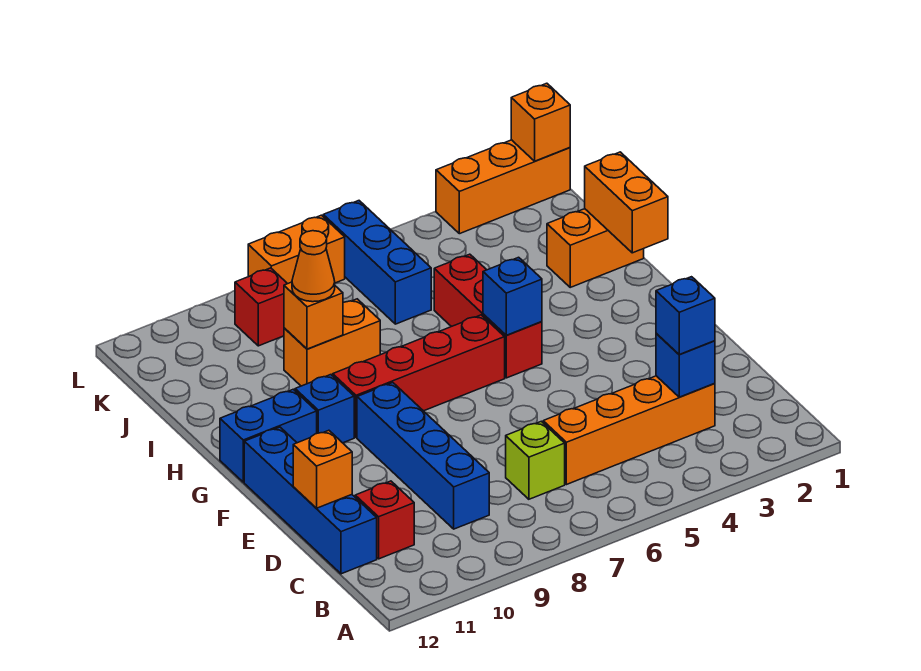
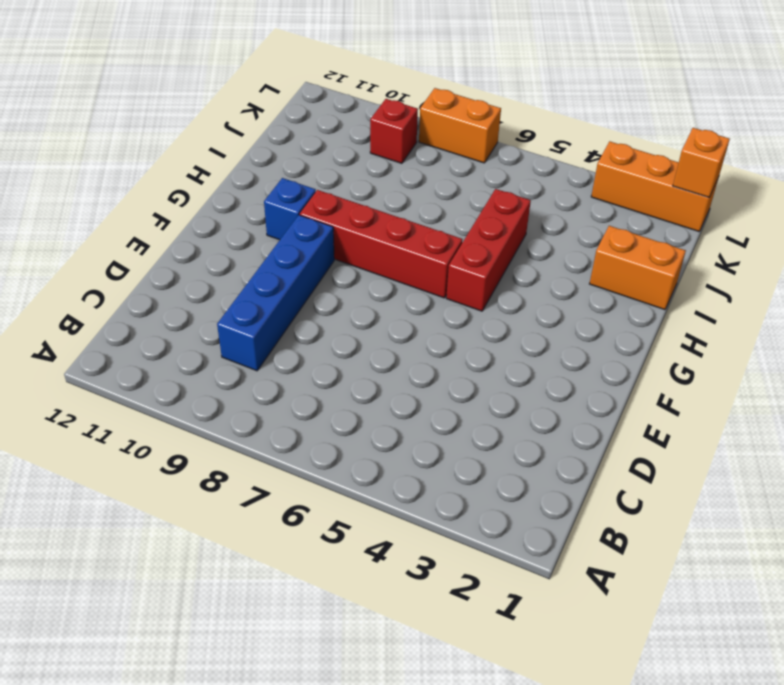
none -> orange brick C3:C6 level 1
none -> lime brick C7 level 1
none -> red brick C11 level 1

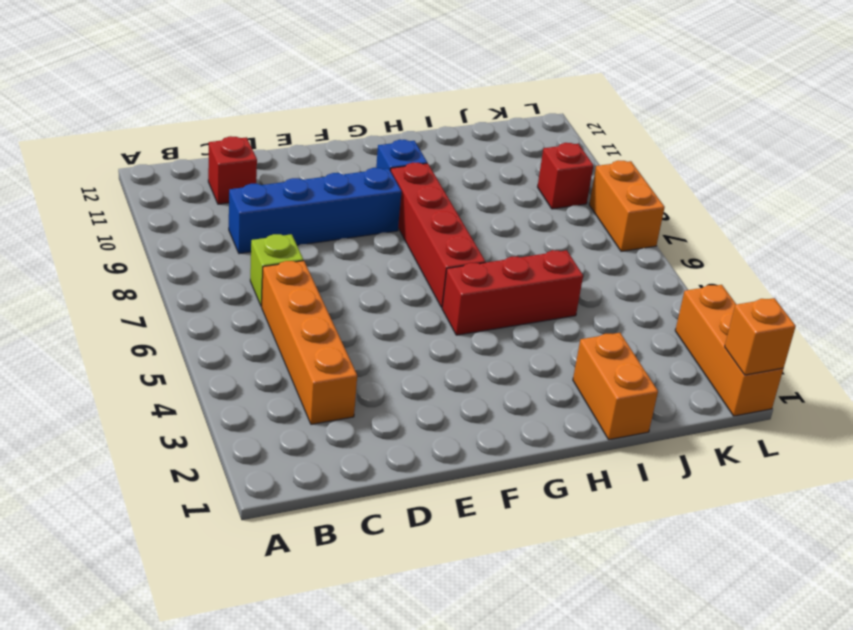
none -> blue brick C12:F12 level 1
none -> blue brick G11:G12 level 1
none -> orange brick I8:I9 level 1

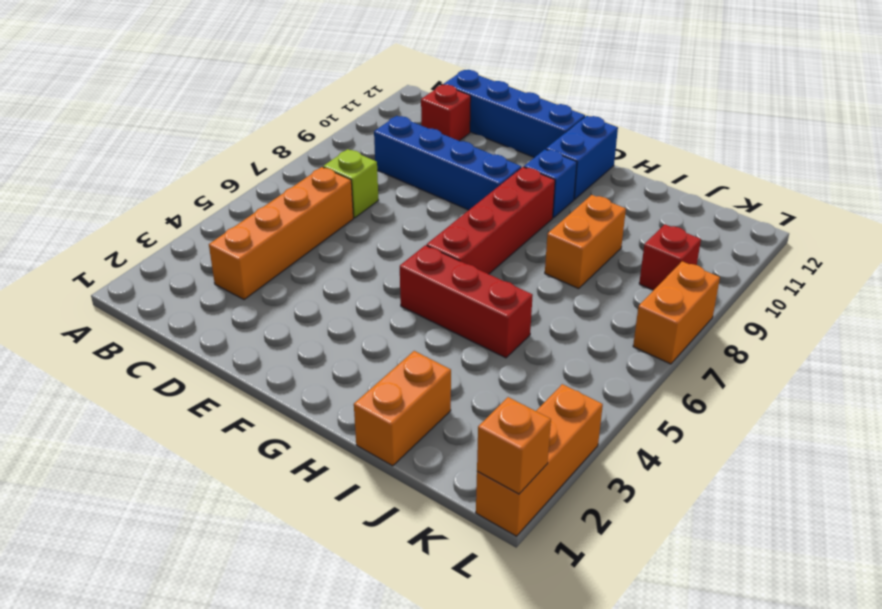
none -> blue brick J6:L6 level 1
none -> blue brick C3 level 2
none -> orange brick D12 level 2

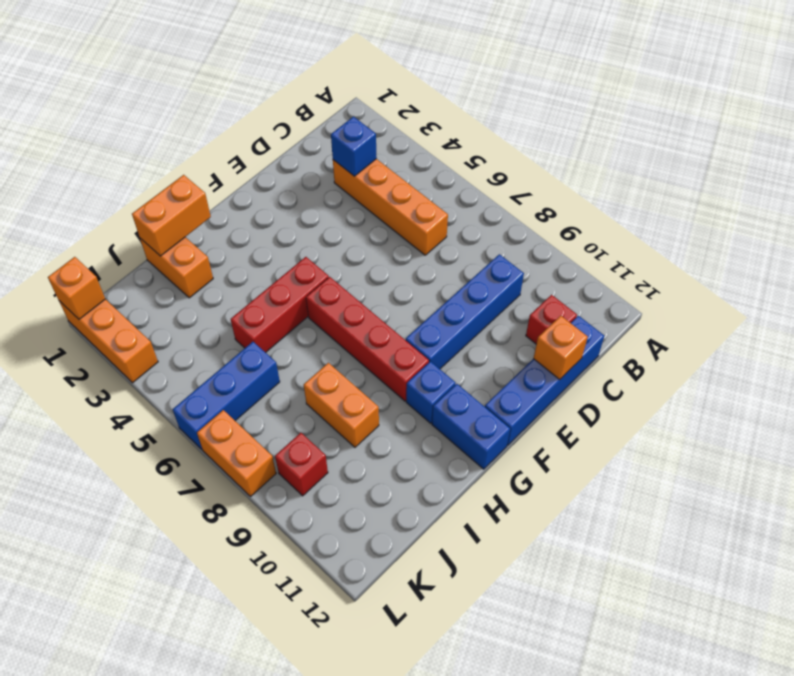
none -> lime brick C7 level 1
none -> blue brick G5 level 2
none -> orange brick I9 level 2

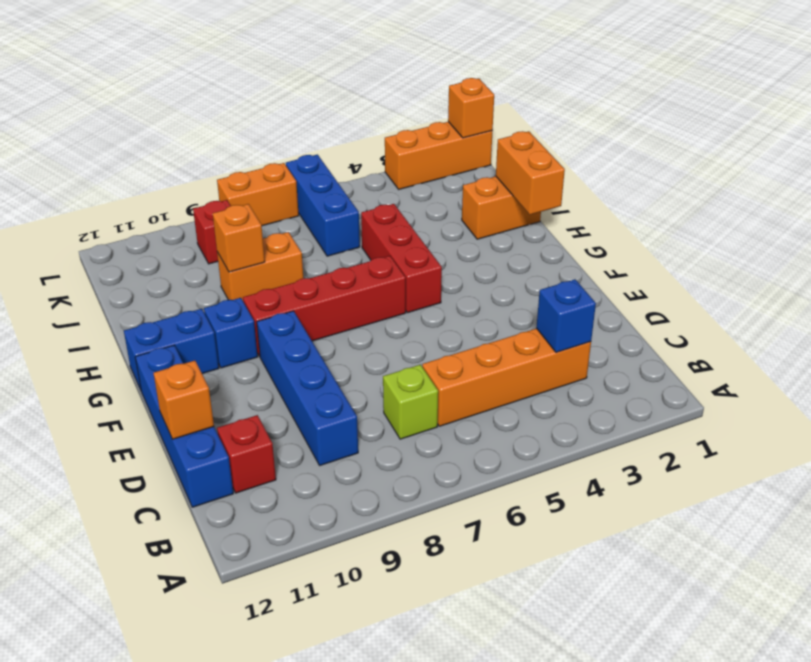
none -> blue brick G5 level 2
none -> blue brick C3 level 3
none -> orange cone I9 level 3

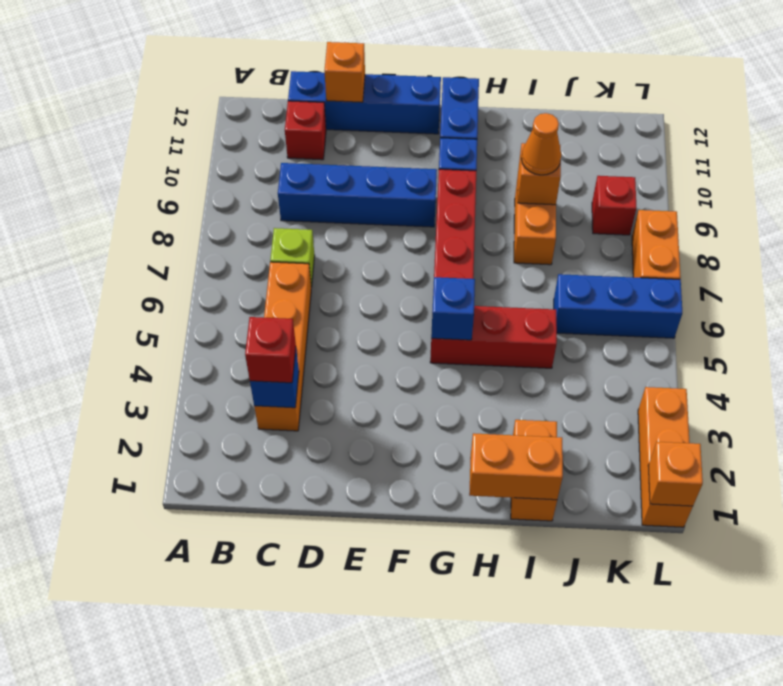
red brick C3 level 3 -> blue brick C3 level 3

